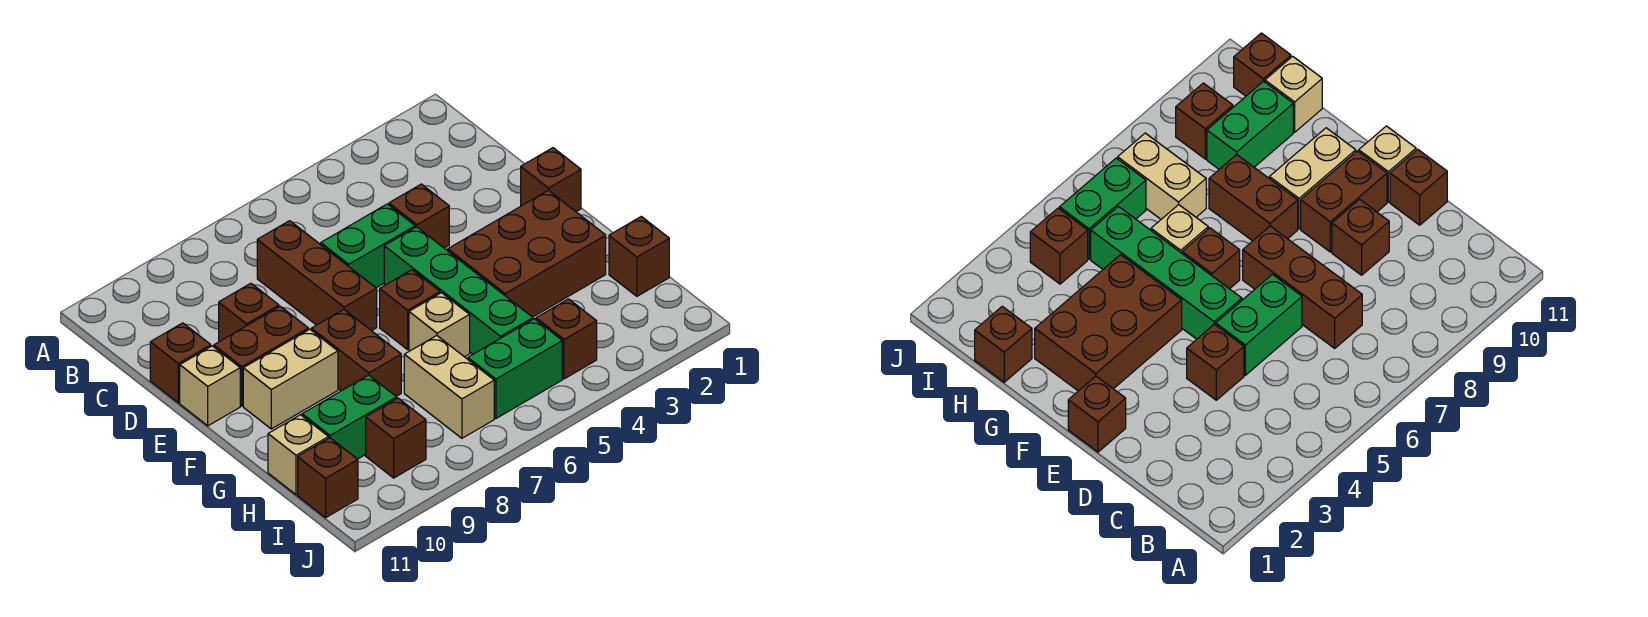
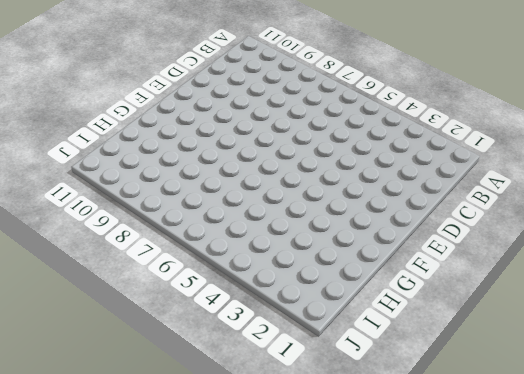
none -> brown brick C7:E7 level 1
none -> brown brick D4 level 1
none -> green brick D5:D6 level 1

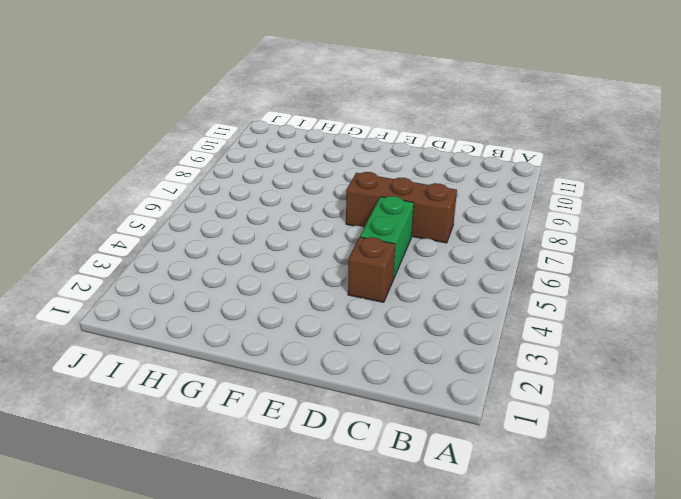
none -> brown brick D9 level 1
none -> brown brick D11 level 1
none -> brown brick E1 level 1

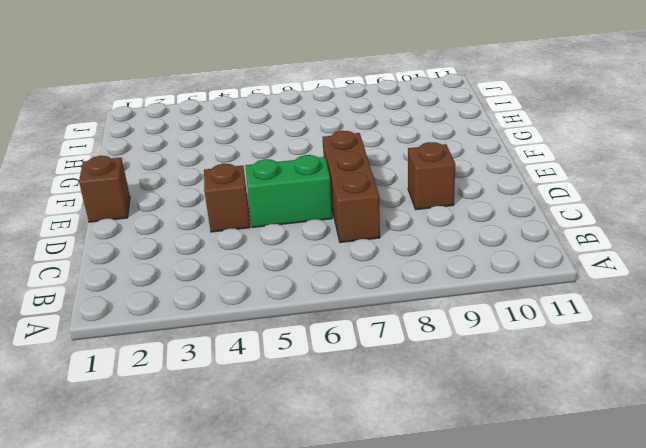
none -> brown brick D11 level 1
none -> green brick E5:H5 level 1
none -> brown brick E9:E10 level 1

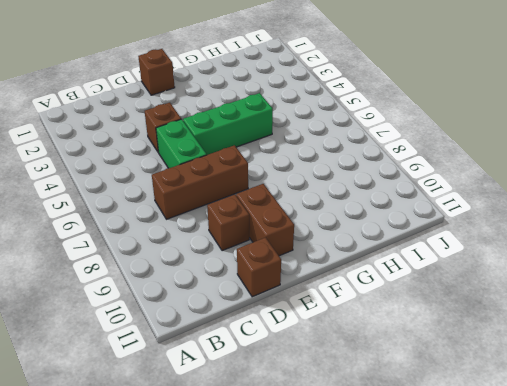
green brick E5:G5 level 1 -> green brick E5:H5 level 1
none -> tan brick E11 level 1
none -> brown brick F2:G4 level 1
none -> brown brick F6 level 1

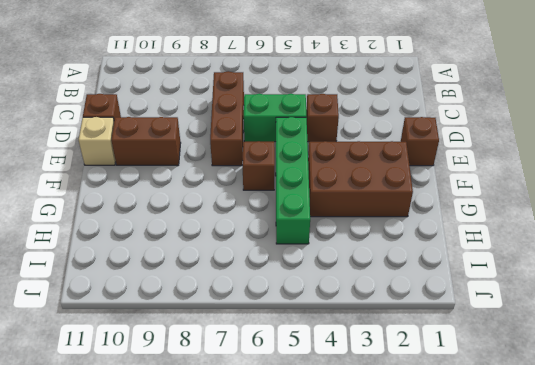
none -> brown brick D9 level 1
none -> brown brick F8:G8 level 1
none -> tan brick F9:F10 level 1

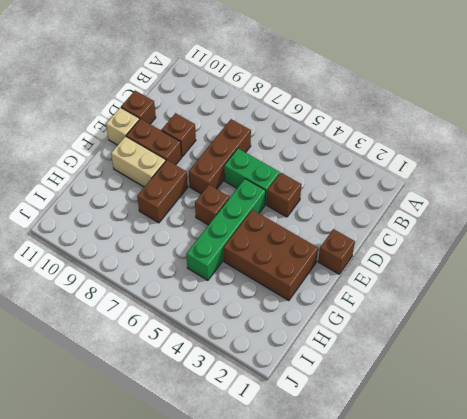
none -> tan brick G6 level 1
none -> brown brick H1 level 1
none -> tan brick H7:I7 level 1

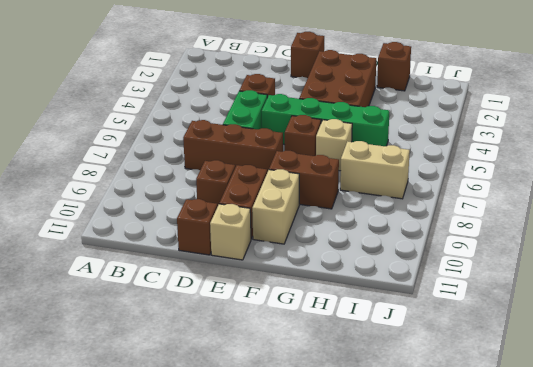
none -> green brick H9:H10 level 1
none -> tan brick H11 level 1
none -> brown brick I4 level 1

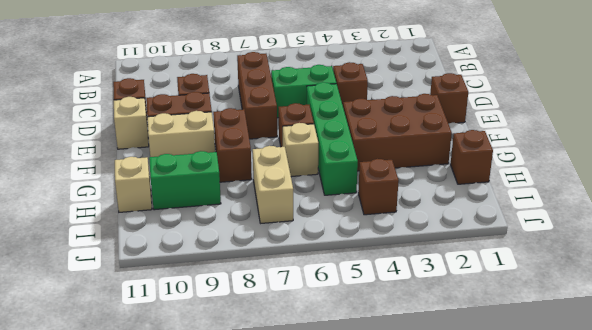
none -> green brick I5:I6 level 1
none -> brown brick I9 level 1
none -> brown brick I11 level 1

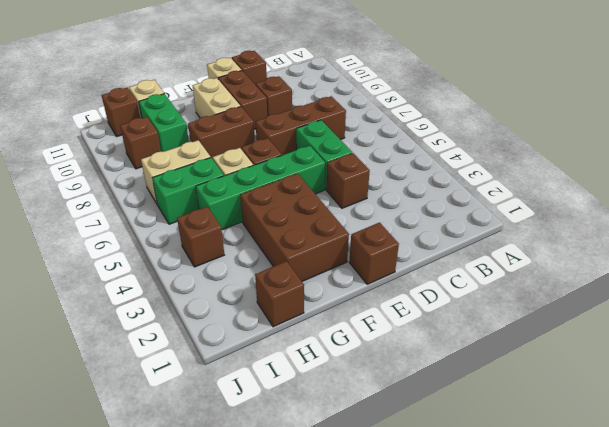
green brick H6:I6 level 1 -> green brick I5:I6 level 1

